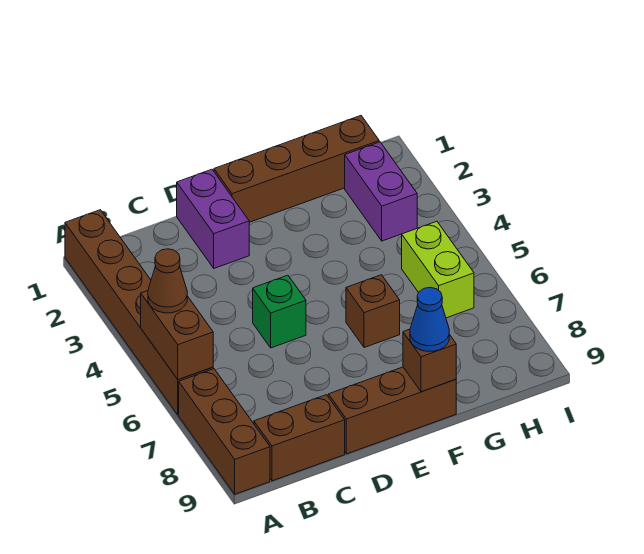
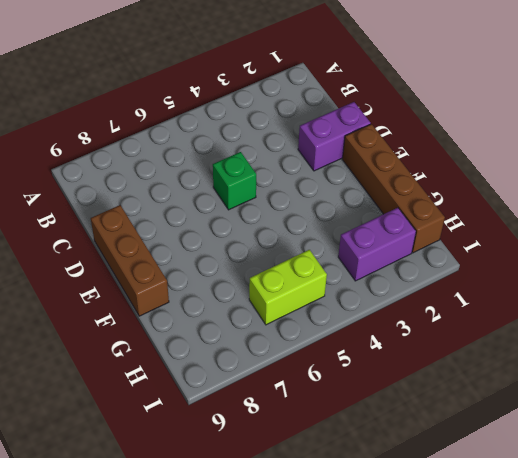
none -> brown brick A1:A6 level 1
none -> brown brick A7:A9 level 1
none -> brown brick B9:C9 level 1

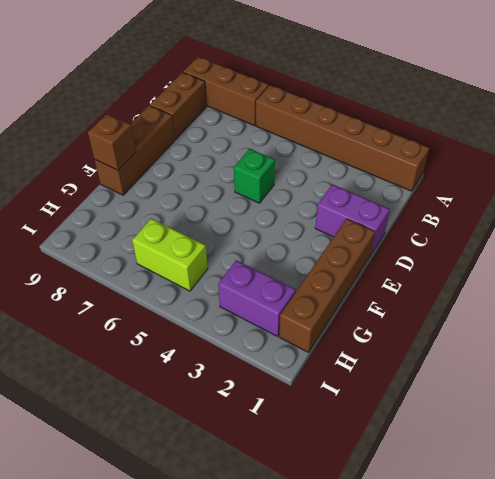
none -> brown brick F6 level 1
none -> brown brick A5:A6 level 2
none -> brown cone A5 level 3

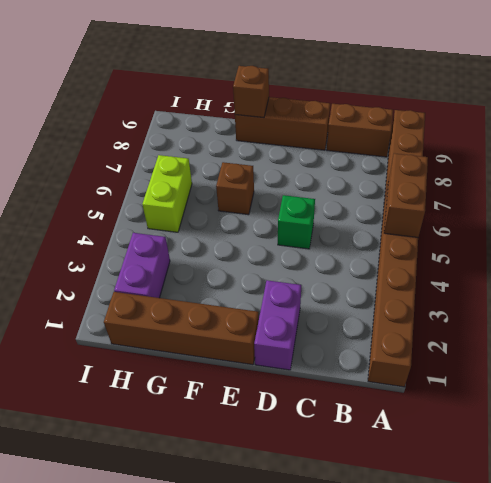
none -> brown cone A5 level 3
none -> blue cone F9 level 3

